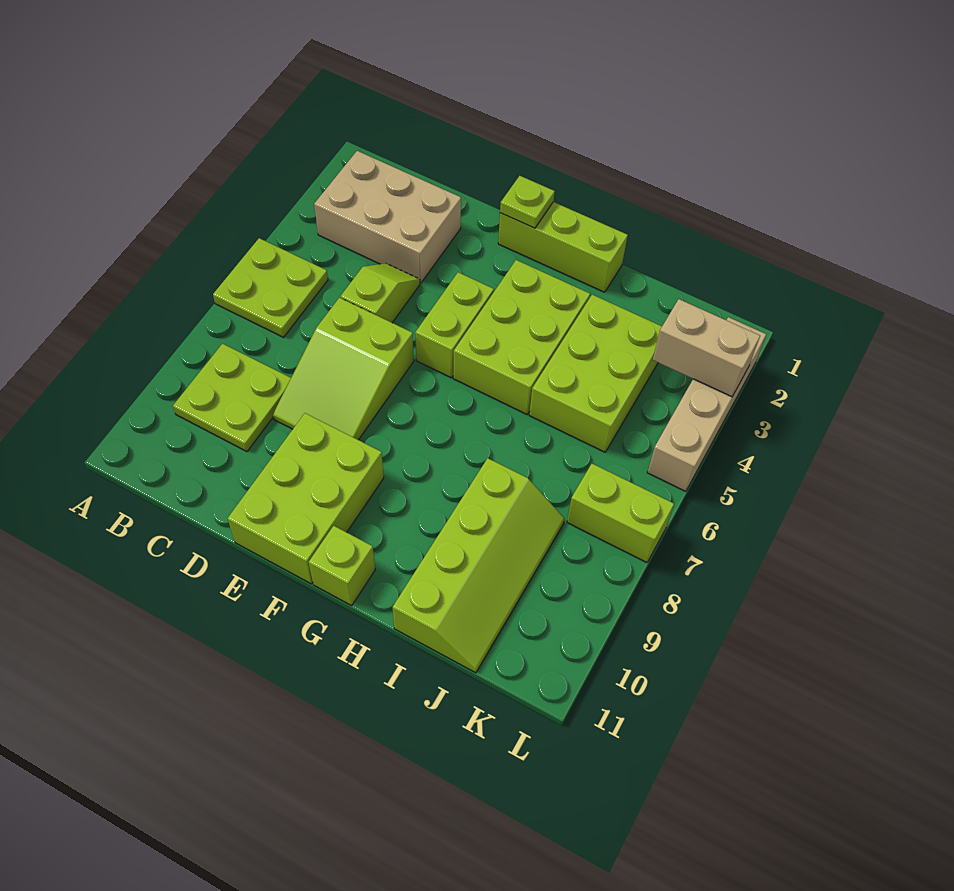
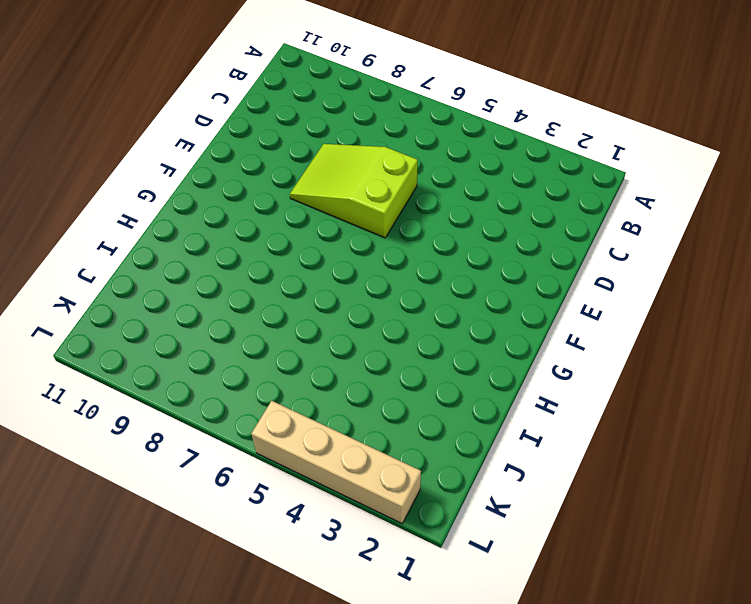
none -> lime plate A5:B6 level 1
none -> tan brick B2:D3 level 1
none -> lime plate B8:C9 level 1

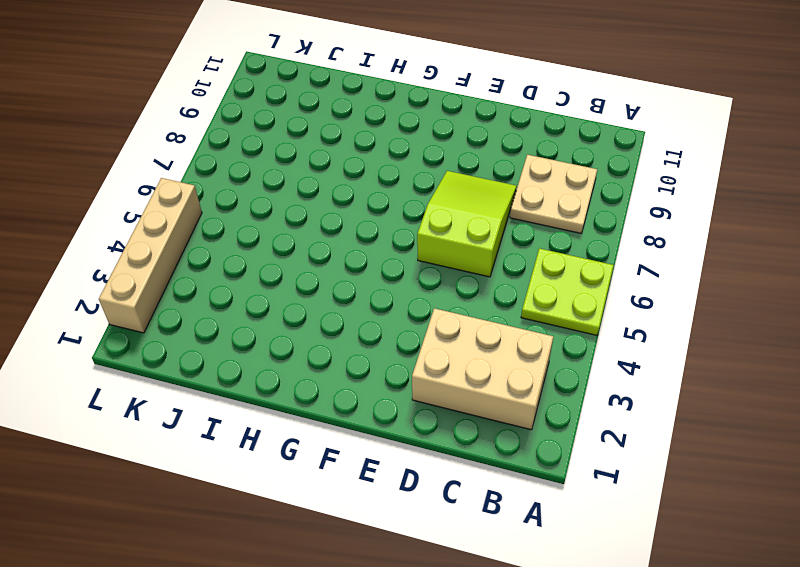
tan plate B8:C9 level 1 -> lime plate B8:C9 level 1
none -> lime slope D4:D5 level 1 top 5
none -> lime brick E9:F11 level 1
none -> lime brick F1:H1 level 1

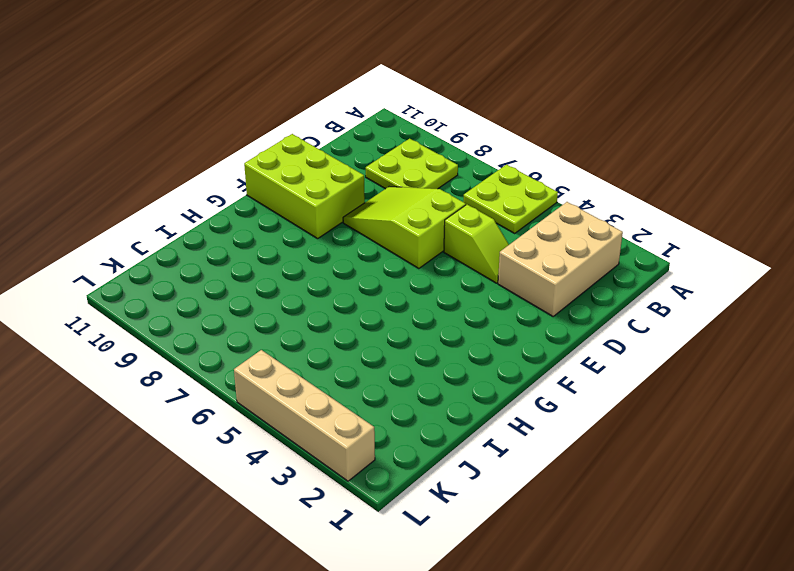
none -> lime brick F1:H1 level 1
none -> lime brick F4:F5 level 1
none -> lime brick G3:H5 level 1

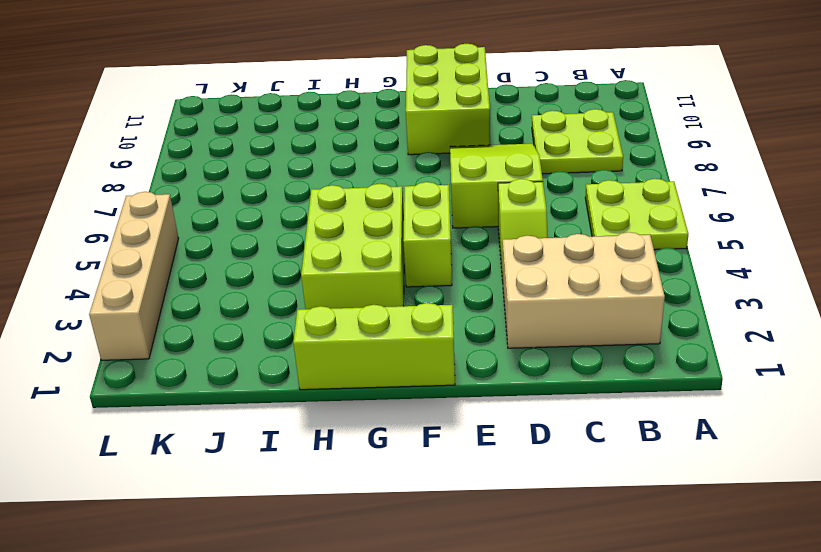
none -> lime brick G11 level 1
none -> lime brick I3:J5 level 1
none -> lime slope I8:J11 level 1 top I

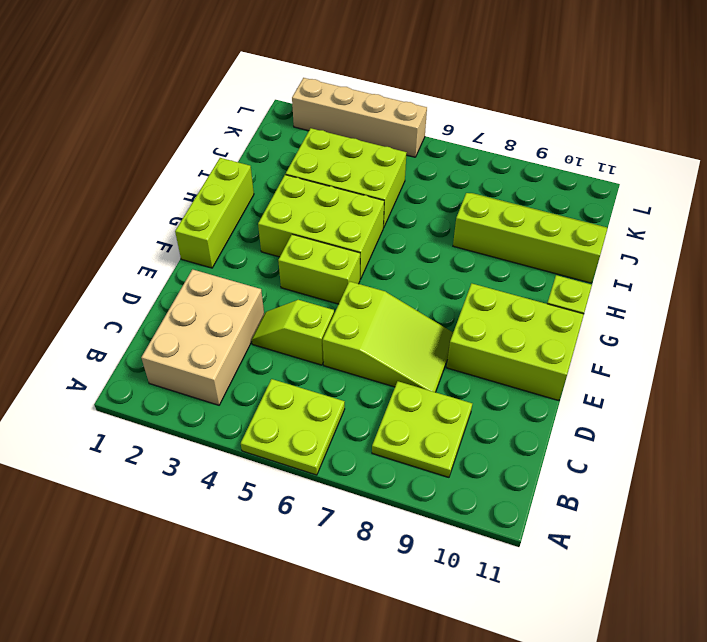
none -> lime brick K7:L7 level 1
none -> lime plate F1 level 2
none -> tan brick K3:L3 level 2

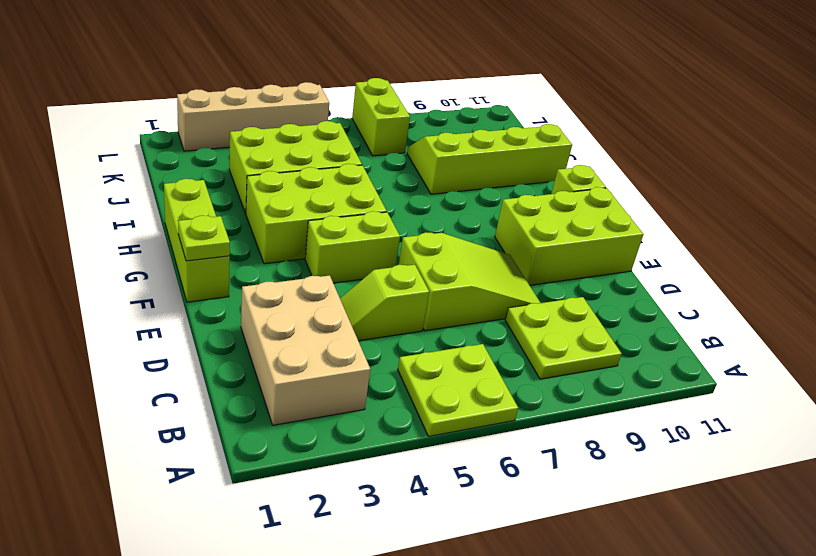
none -> tan brick K3:L3 level 2

